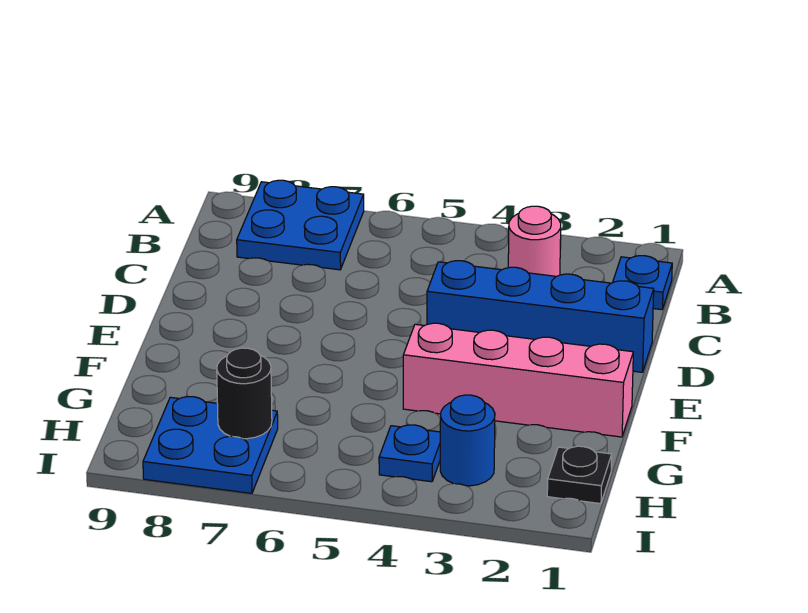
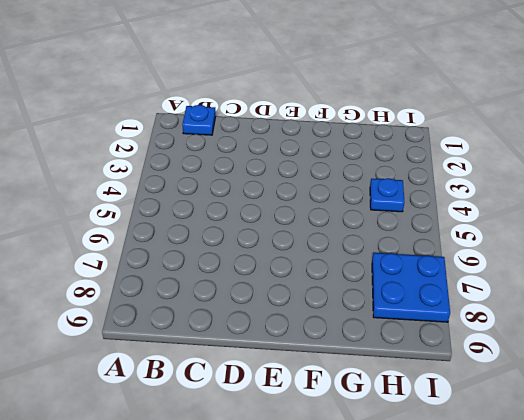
none -> blue plate A7:B8 level 1
none -> pink round brick B3 level 1

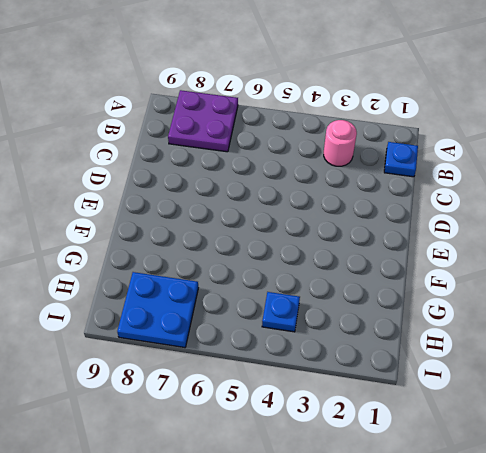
purple plate A7:B8 level 1 -> blue plate A7:B8 level 1
none -> blue brick D1:D4 level 1
none -> pink brick F1:F4 level 1

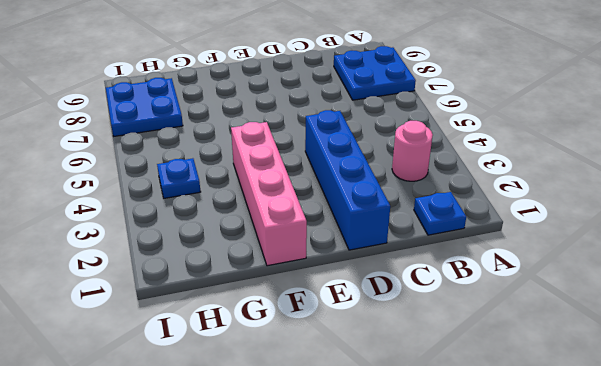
none -> black plate H1 level 1
none -> blue round brick H3 level 1

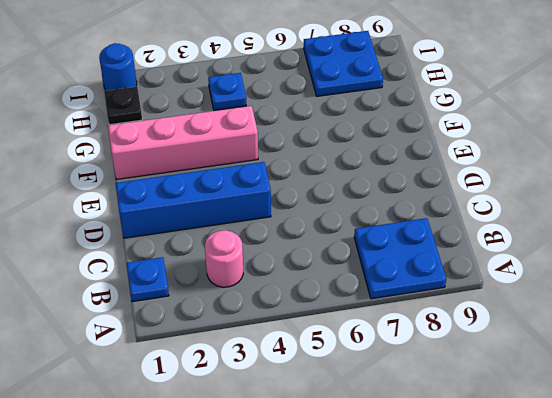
blue round brick I1 level 1 -> blue round brick H3 level 1
none -> black round brick H7 level 2

